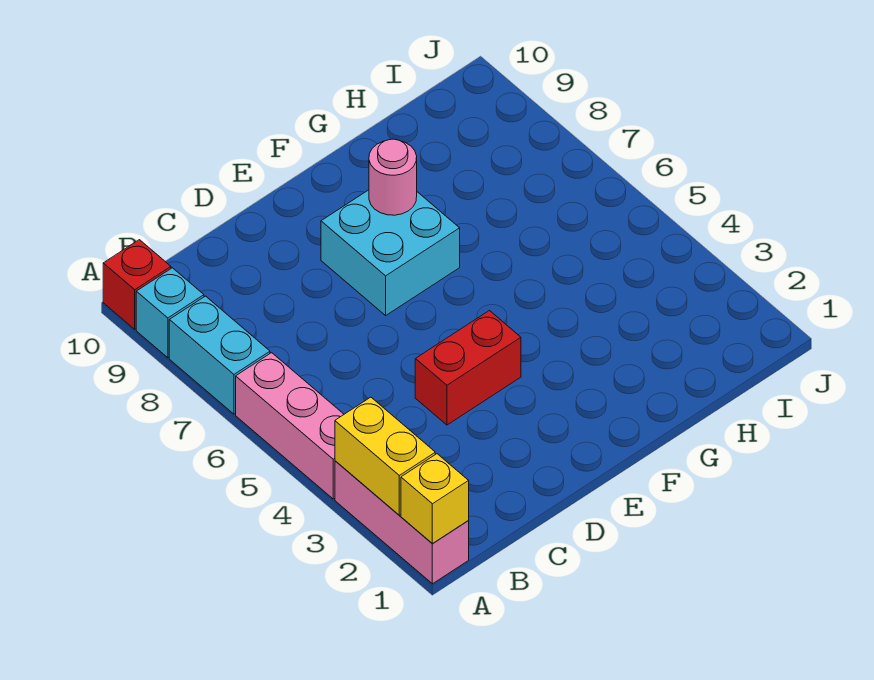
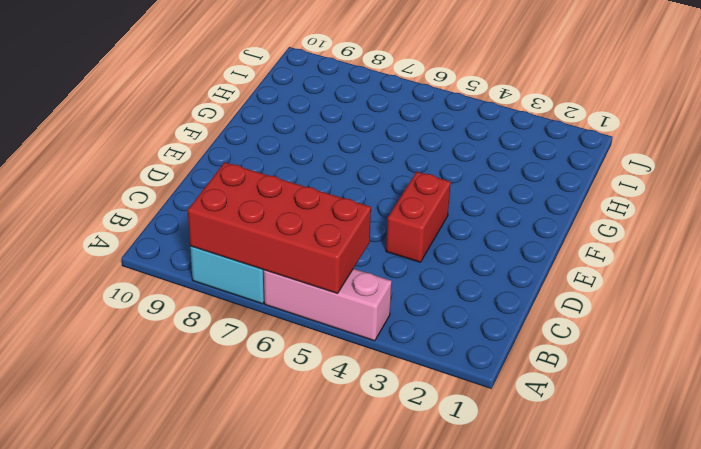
red brick A5:B8 level 2 -> none
none -> pink brick A1:A3 level 1
none -> cyan brick A9 level 1

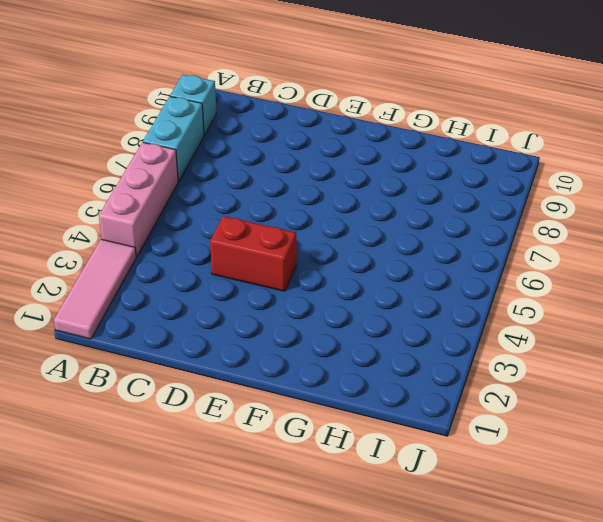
pink tile A1:A3 level 1 -> pink brick A1:A3 level 1
none -> red brick A10 level 1
none -> cyan brick E7:F8 level 1

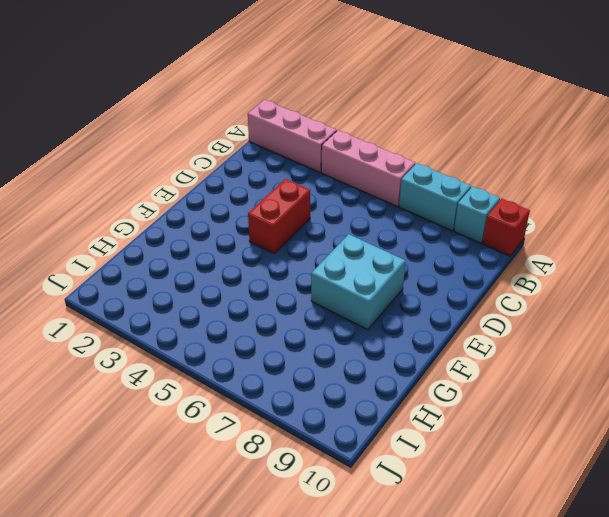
none -> yellow brick A1 level 2
none -> yellow brick A2:A3 level 2

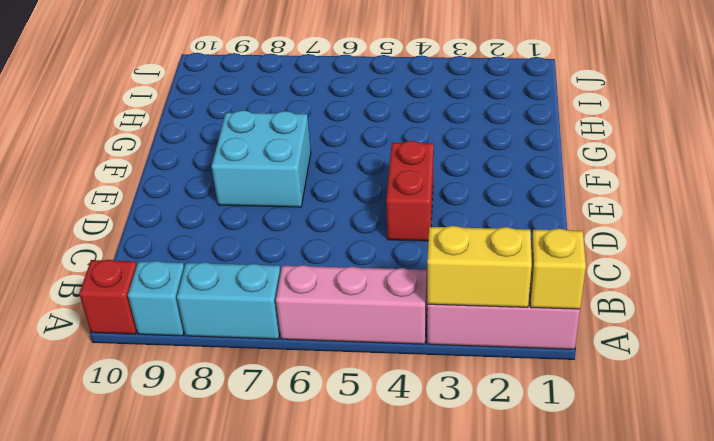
none -> pink round brick F8 level 2

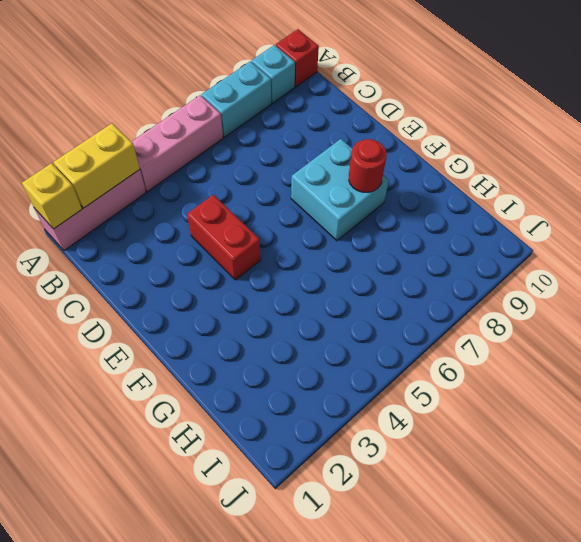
red round brick F8 level 2 -> pink round brick F8 level 2

